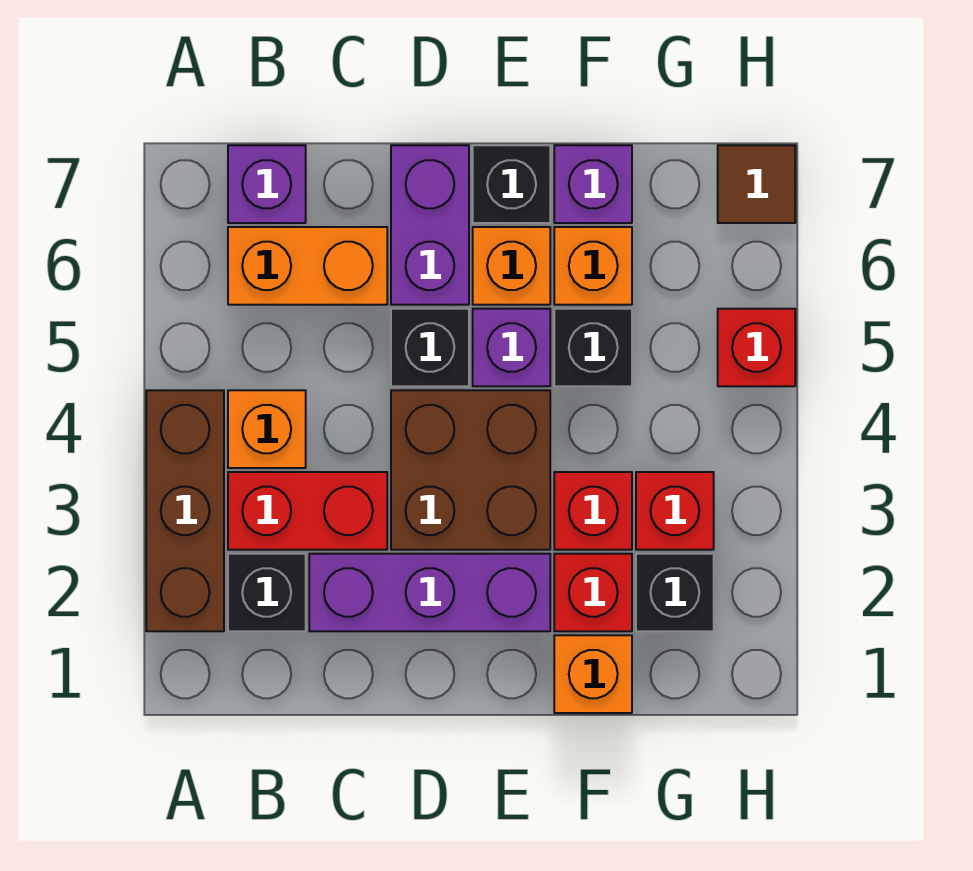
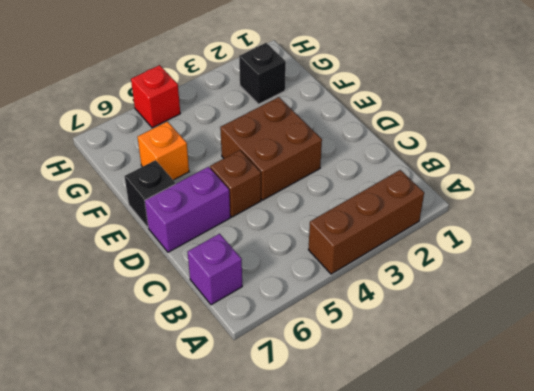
brown brick D5 level 1 -> black brick D5 level 1
none -> black brick B2 level 1
none -> red brick B3:C3 level 1
none -> orange brick B4 level 1

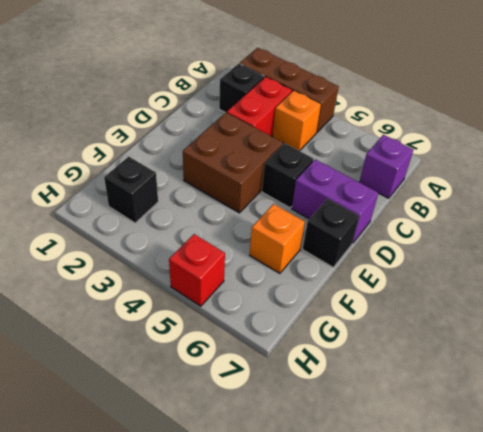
none -> orange brick B6:C6 level 1
none -> purple brick C2:E2 level 1
none -> purple brick E5 level 1

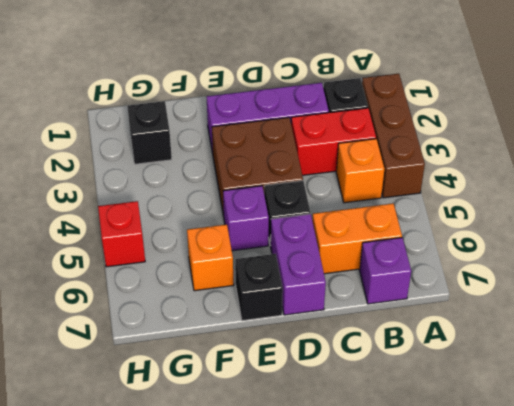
none -> orange brick E6 level 1
none -> orange brick F1 level 1
none -> red brick F2 level 1

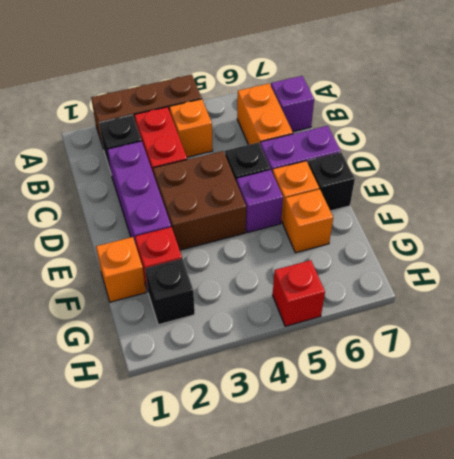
none -> red brick F3 level 1
none -> black brick F5 level 1
none -> purple brick F7 level 1

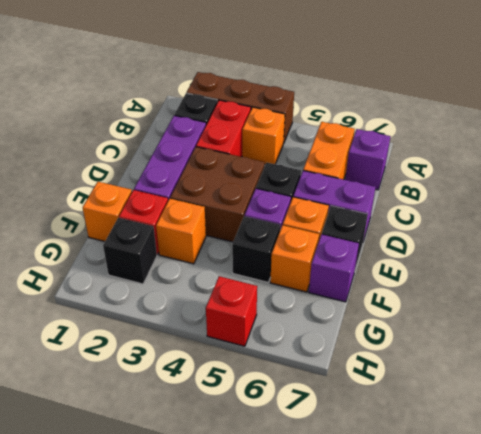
orange brick F3 level 1 -> red brick F3 level 1
none -> red brick G3 level 1
none -> brown tile H7 level 1

